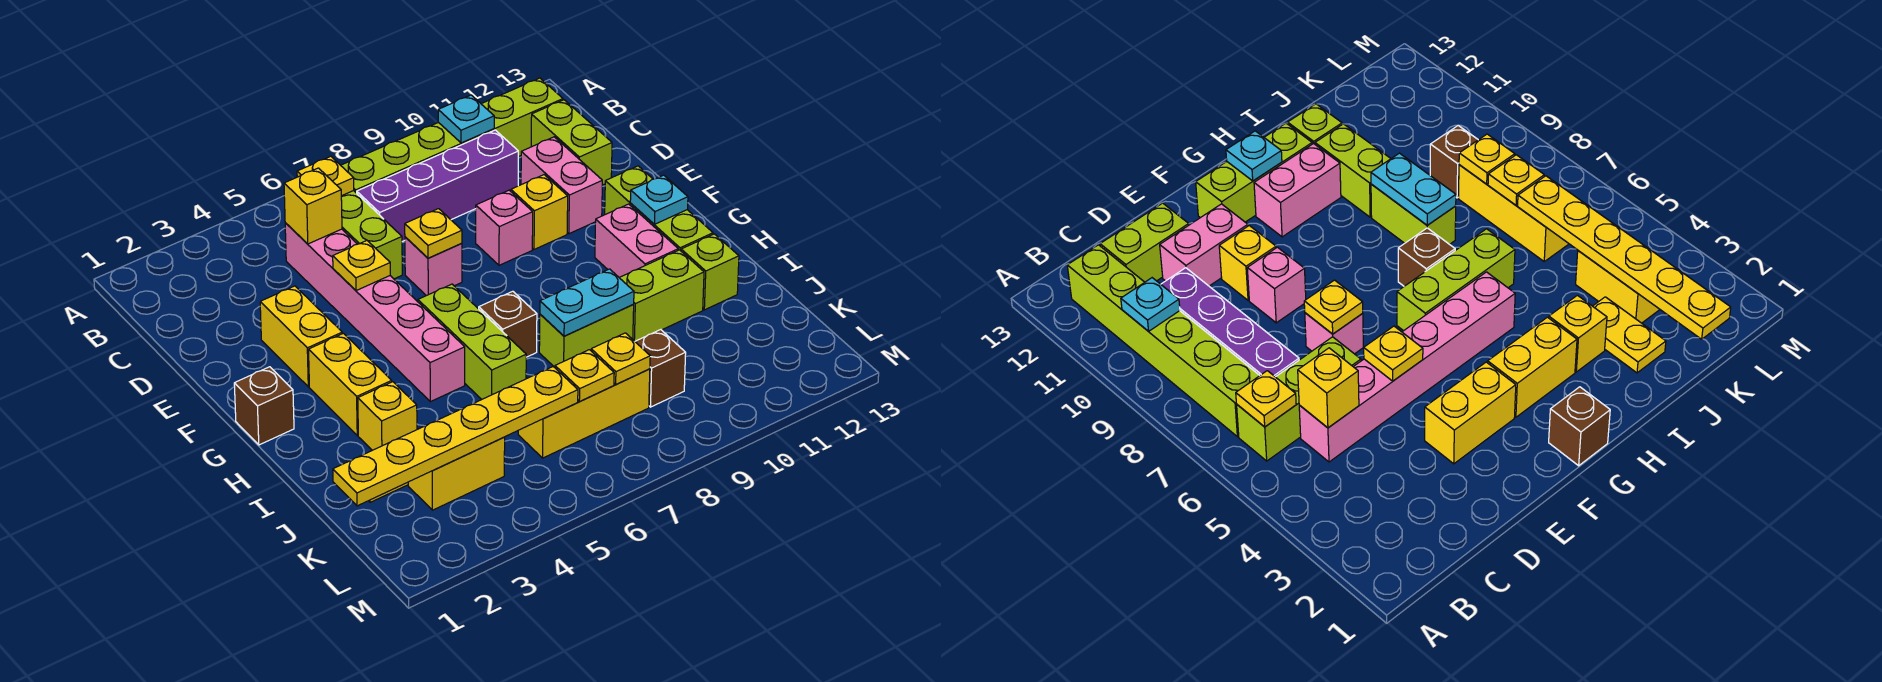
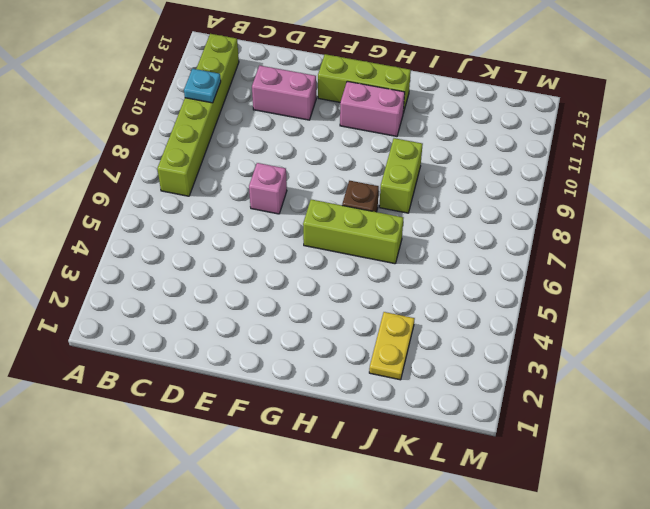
none -> lime brick B6:D6 level 1
none -> pink brick C5:H5 level 1
none -> purple brick C7:C10 level 1
none -> lime brick C12:D12 level 1

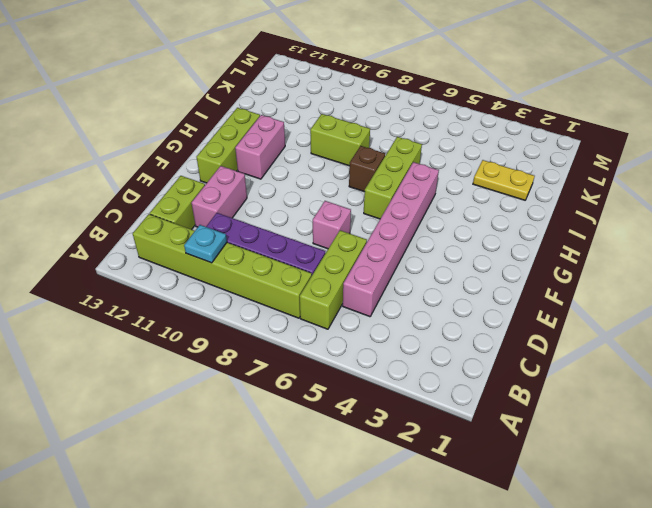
none -> yellow brick E3:F3 level 1
none -> pink brick E9 level 1
none -> yellow brick E10 level 1
none -> brown brick G1 level 1

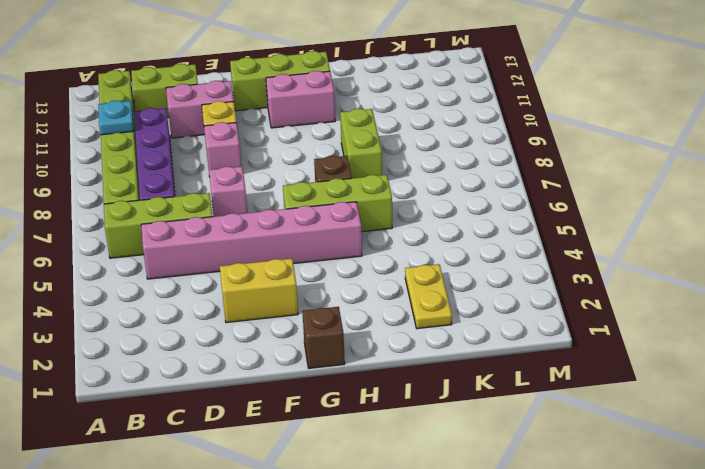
none -> yellow brick G3:H3 level 1
none -> yellow brick I3 level 1
none -> lime brick I10:I11 level 1
none -> lime brick I12 level 1

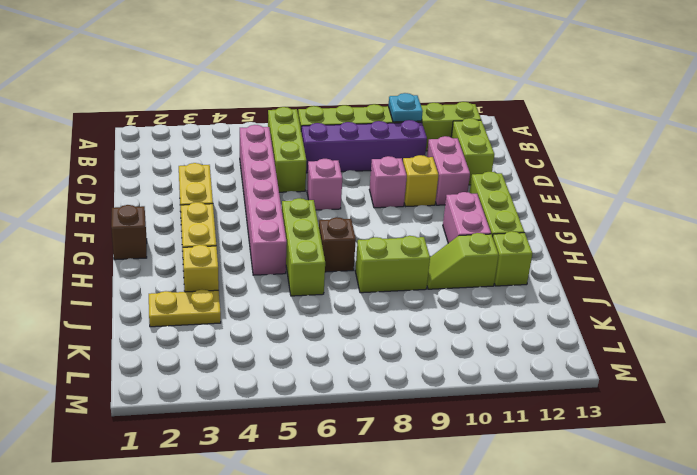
lime slope I10:I11 level 1 top 11 -> lime brick I10:I11 level 1
none -> yellow brick K3:K4 level 1
none -> yellow brick K6:K8 level 1
none -> brown brick K9 level 1
none -> yellow plate B6 level 2

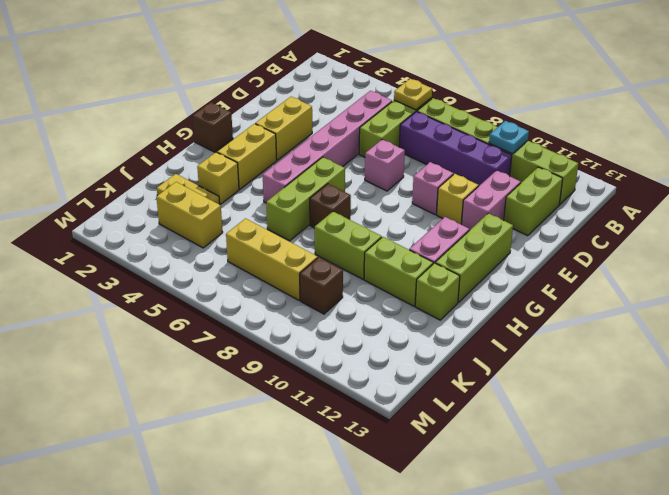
none -> yellow brick C5 level 2
none -> yellow plate E5 level 2
none -> yellow plate E7 level 2
none -> cyan plate G12 level 2

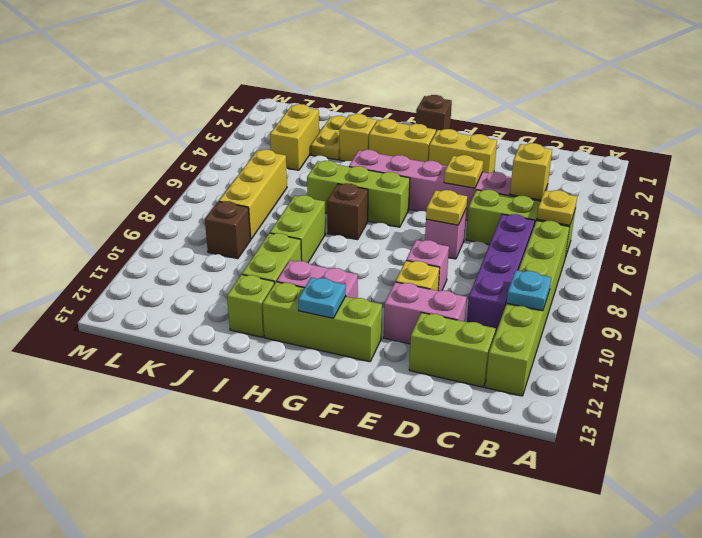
none -> cyan plate I8:I9 level 2
none -> yellow plate K1:K6 level 2
none -> yellow plate K7 level 2
none -> yellow plate K8 level 2

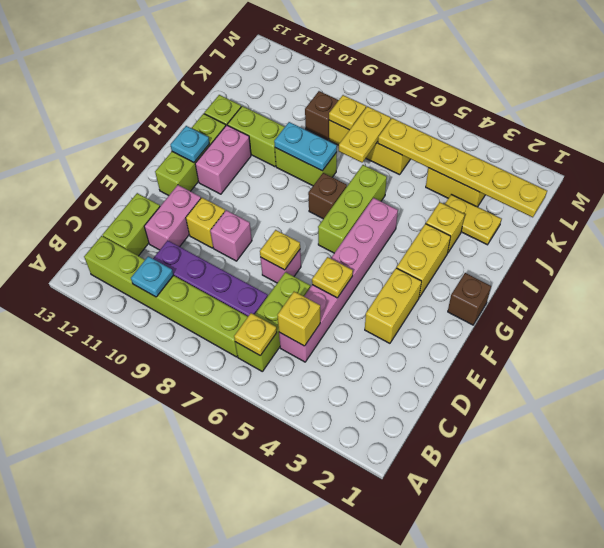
yellow plate J7:K7 level 2 -> yellow plate K7 level 2

